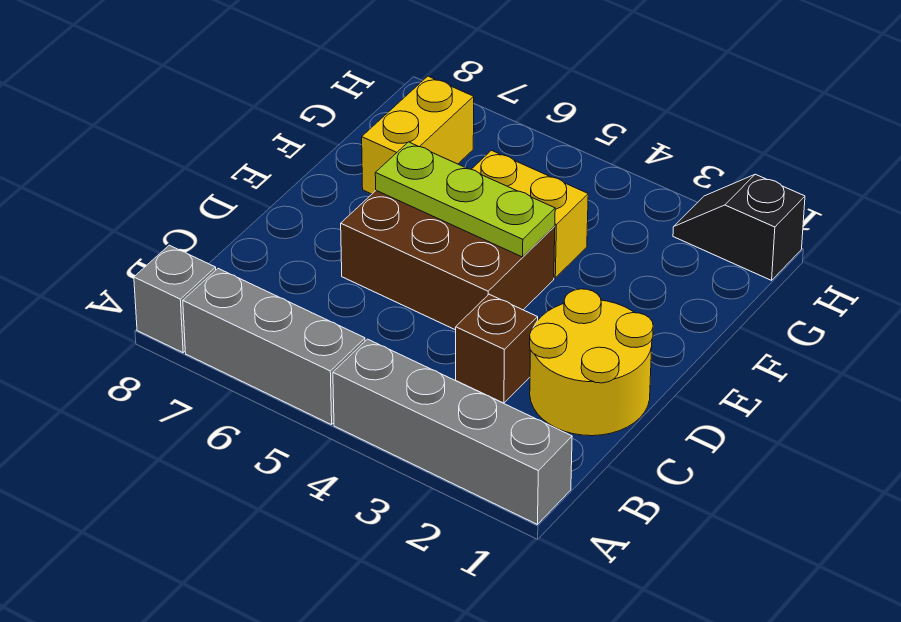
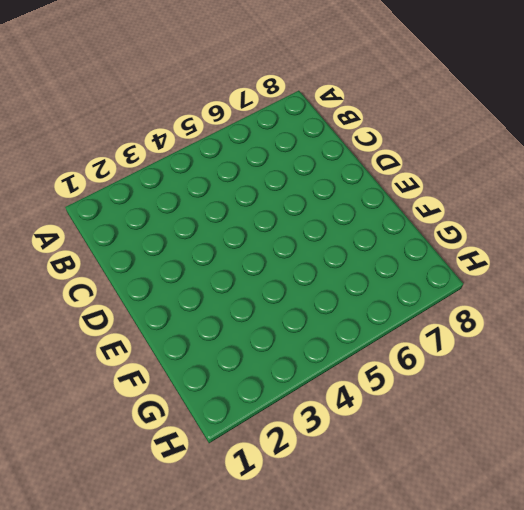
none -> grey brick A1:A4 level 1
none -> grey brick A5:A7 level 1

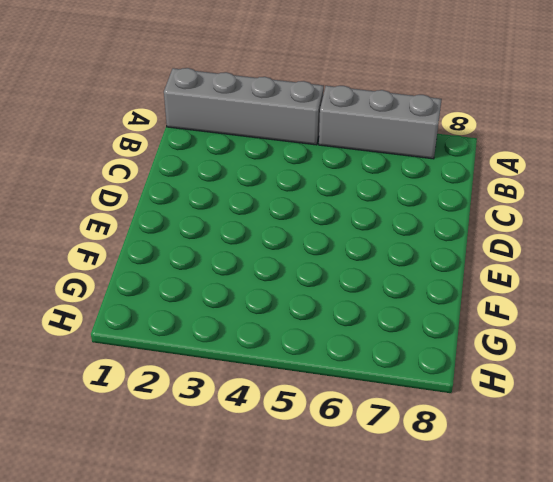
none -> grey brick A8 level 1
none -> yellow round brick C1:D2 level 1

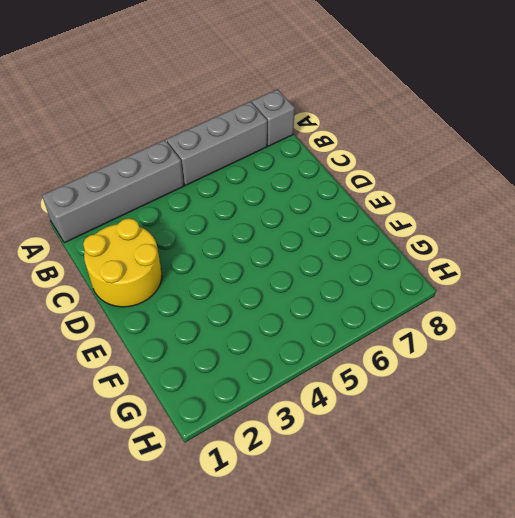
none -> brown brick C3 level 1
none -> brown brick D4:E6 level 1

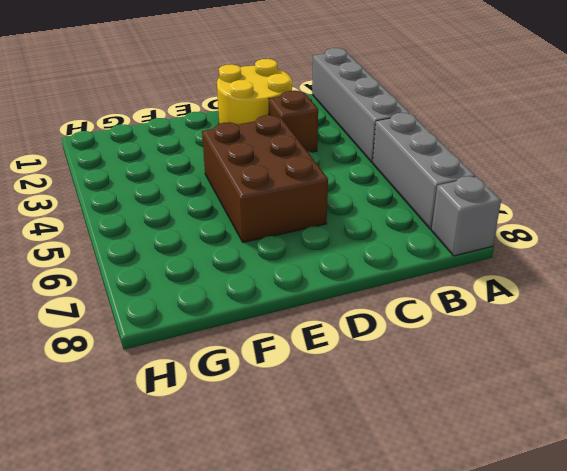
none -> yellow brick F4:F5 level 1
none -> yellow brick F7:G7 level 1

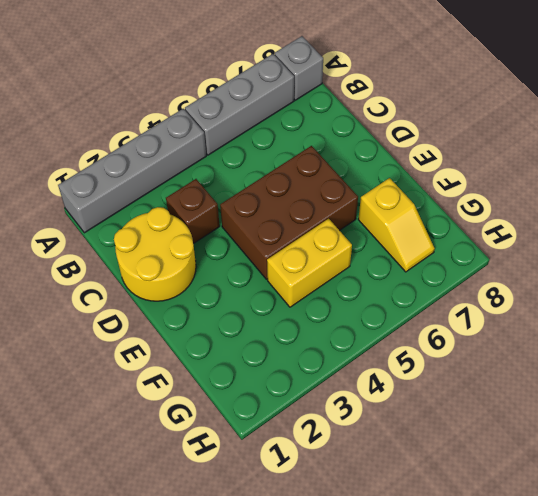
yellow slope F7:G7 level 1 top F -> yellow brick F7:G7 level 1
none -> black slope H1:H2 level 1 top 1
none -> lime plate E4:E6 level 2

